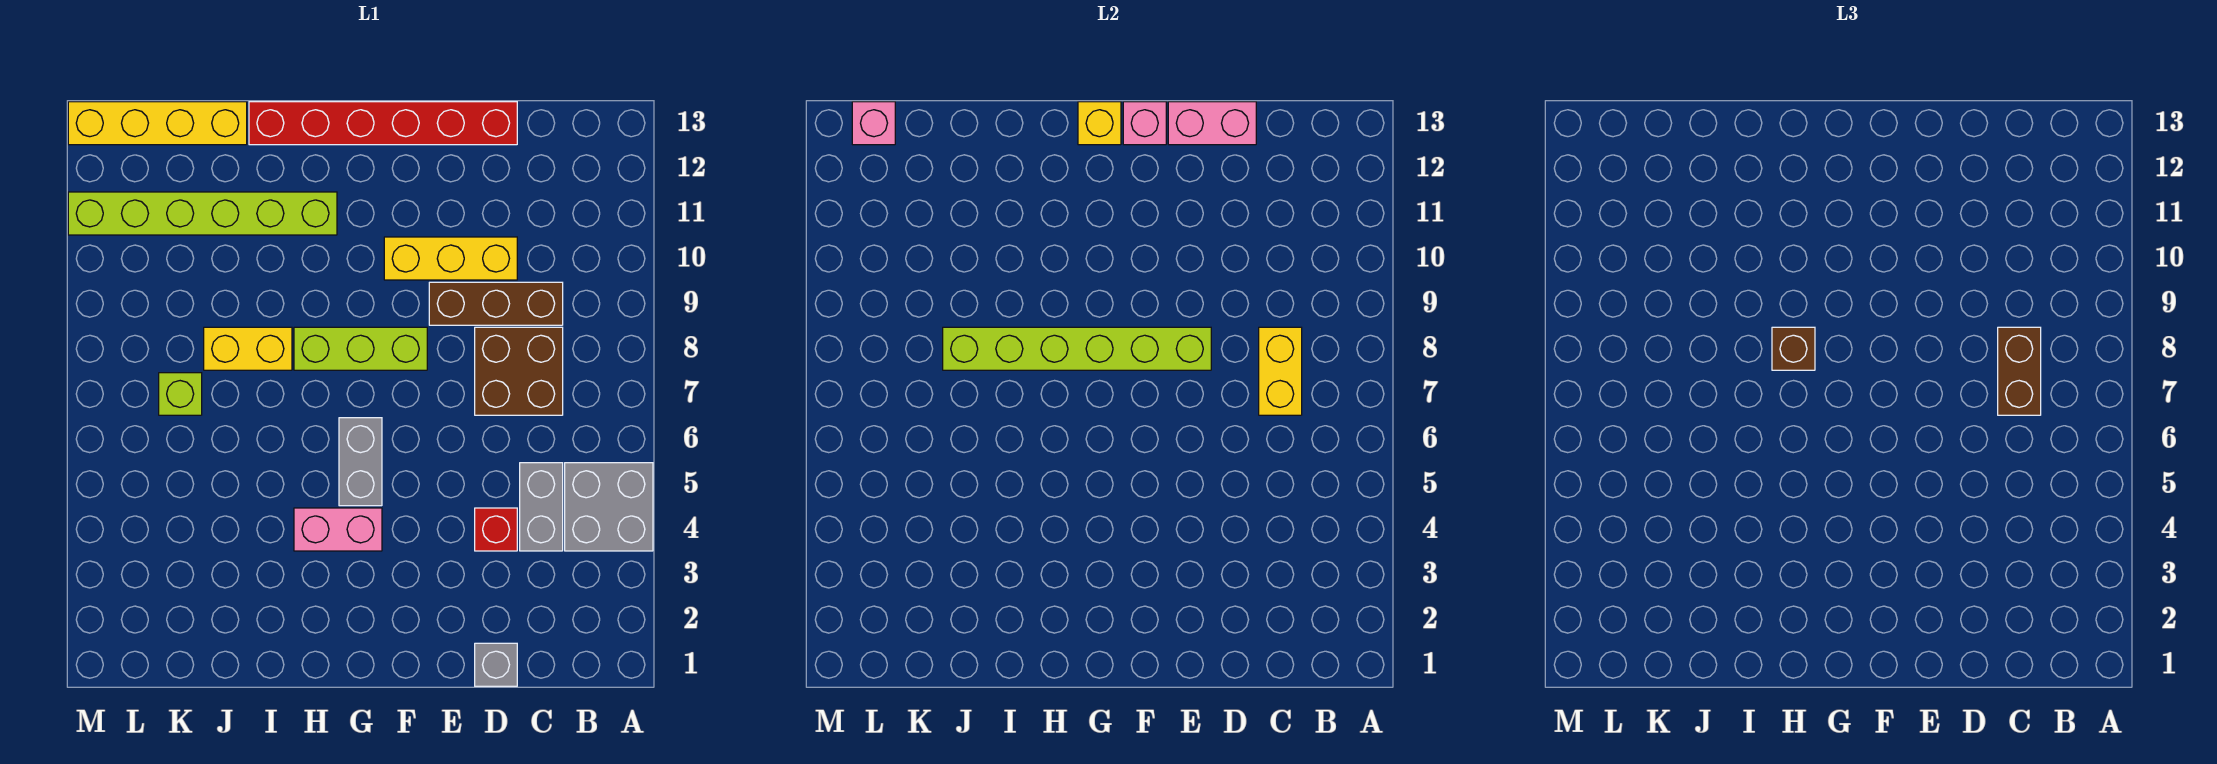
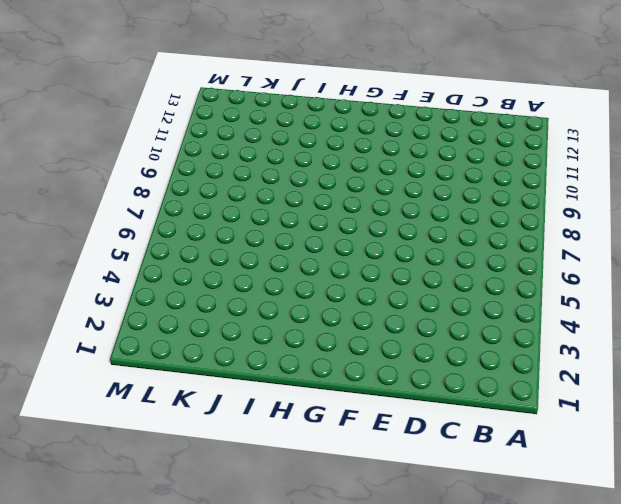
none -> grey brick A4:B5 level 1
none -> grey brick C4:C5 level 1
none -> brown brick C7:D8 level 1

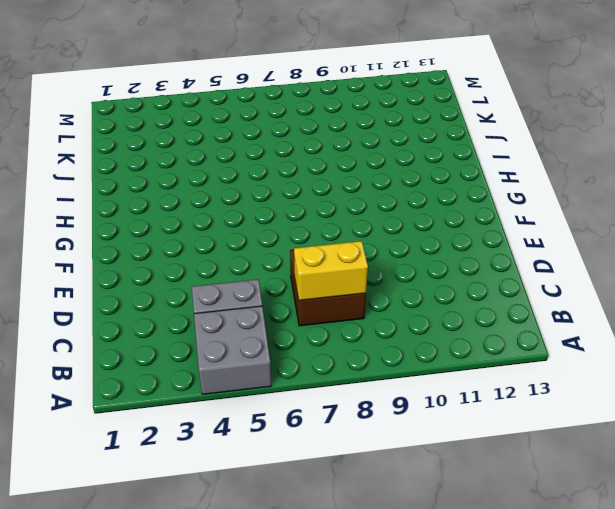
none -> brown brick C9:E9 level 1
none -> grey brick D1 level 1
none -> red brick D4 level 1

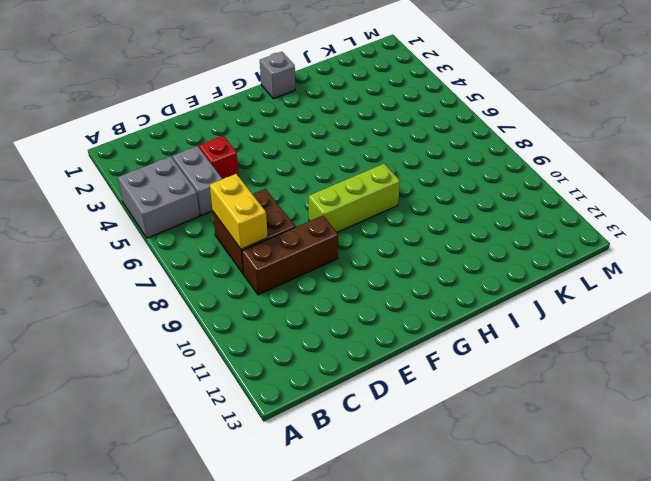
grey brick H1 level 1 -> grey brick D1 level 1
none -> yellow brick D10:F10 level 1
none -> red brick D13:I13 level 1
none -> pink brick G4:H4 level 1

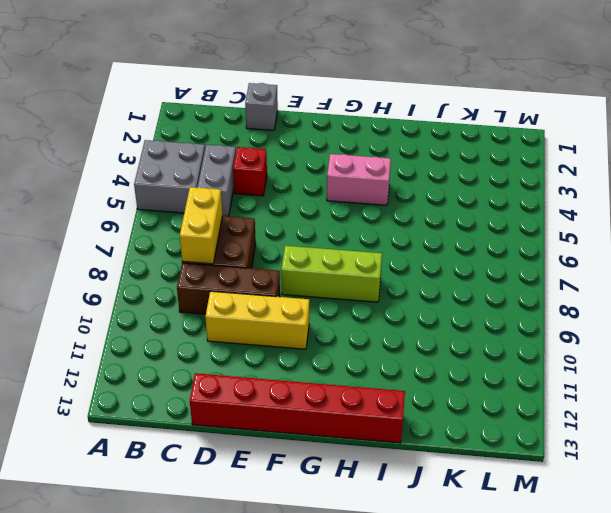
none -> grey brick G5:G6 level 1
none -> lime brick H11:M11 level 1
none -> yellow brick I8:J8 level 1

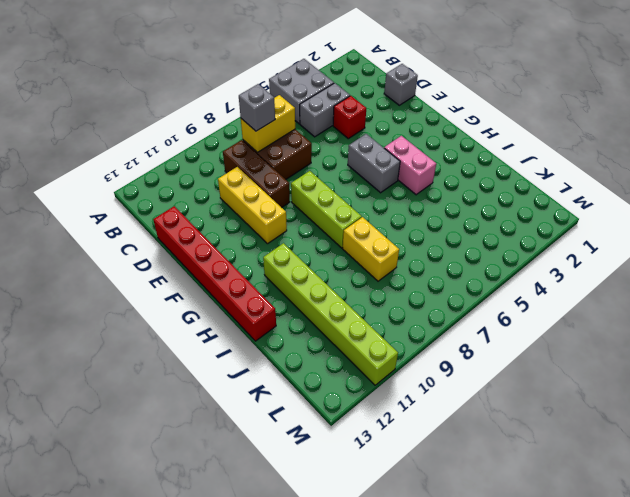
grey brick C8 level 3 -> brown brick C7:C8 level 3
grey brick F5:G5 level 1 -> grey brick G5:G6 level 1
none -> yellow brick J13:M13 level 1
none -> lime brick K7 level 1
none -> pink brick D13:E13 level 2

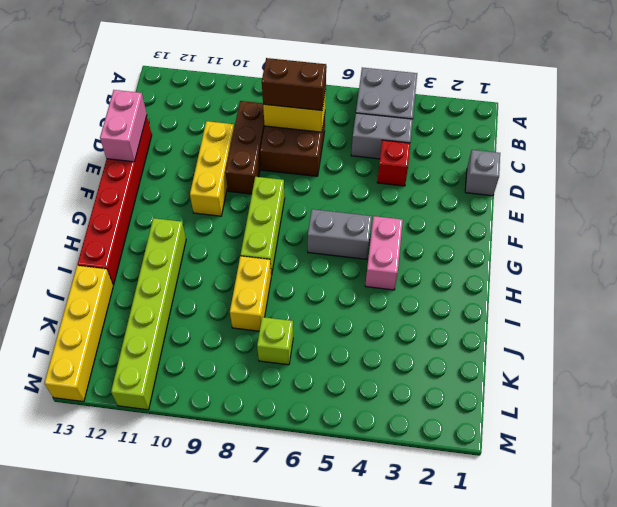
none -> lime brick E8:J8 level 2
none -> pink brick F13 level 2
none -> yellow brick G13 level 2

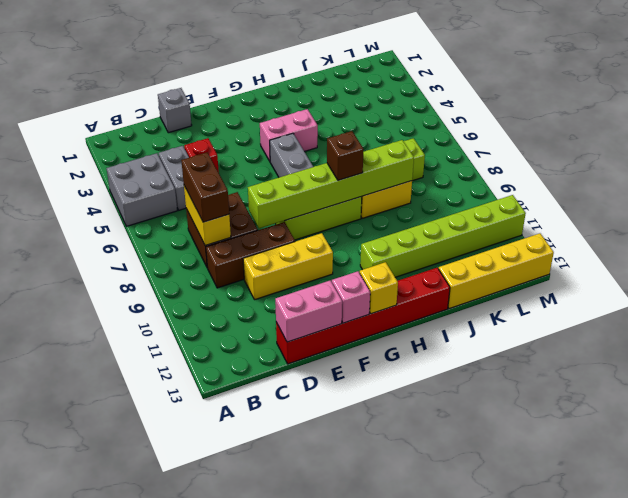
none -> pink brick L13 level 2

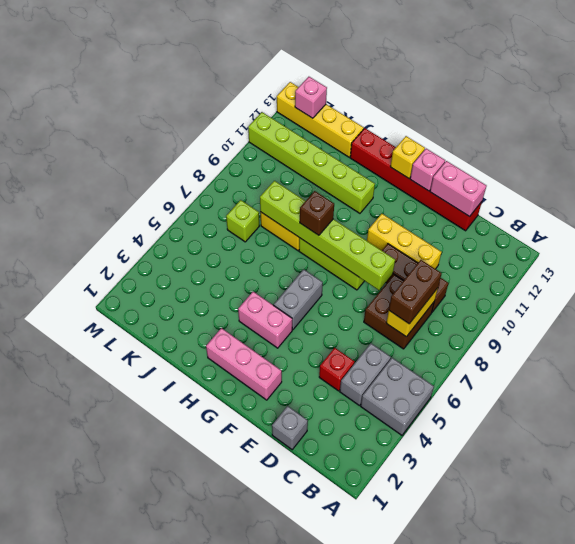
pink brick F2:H2 level 1 -> none

